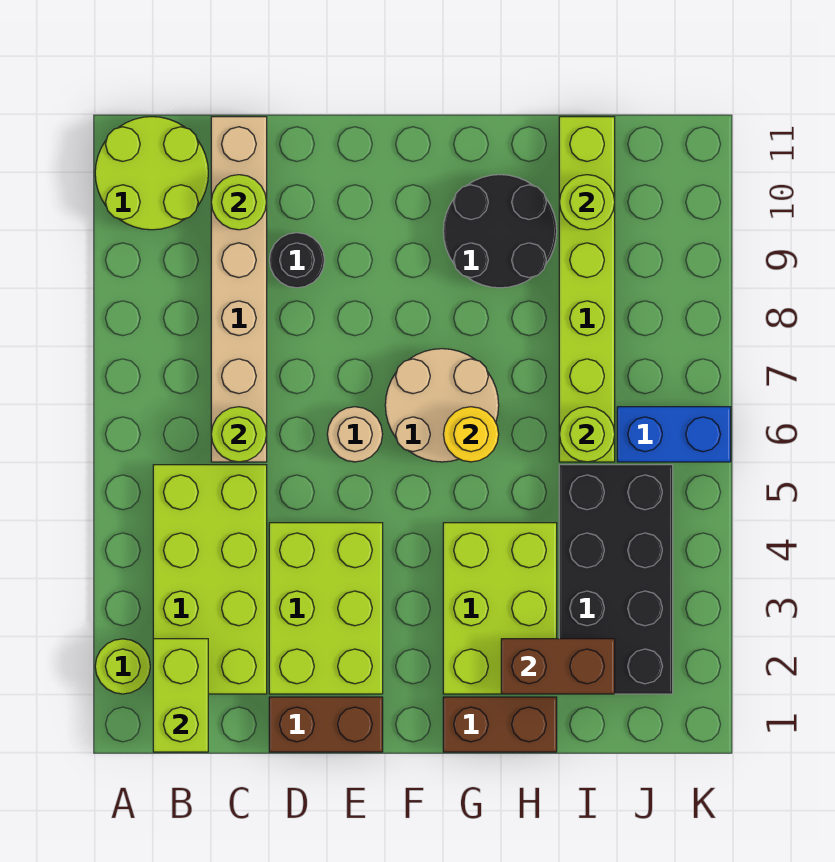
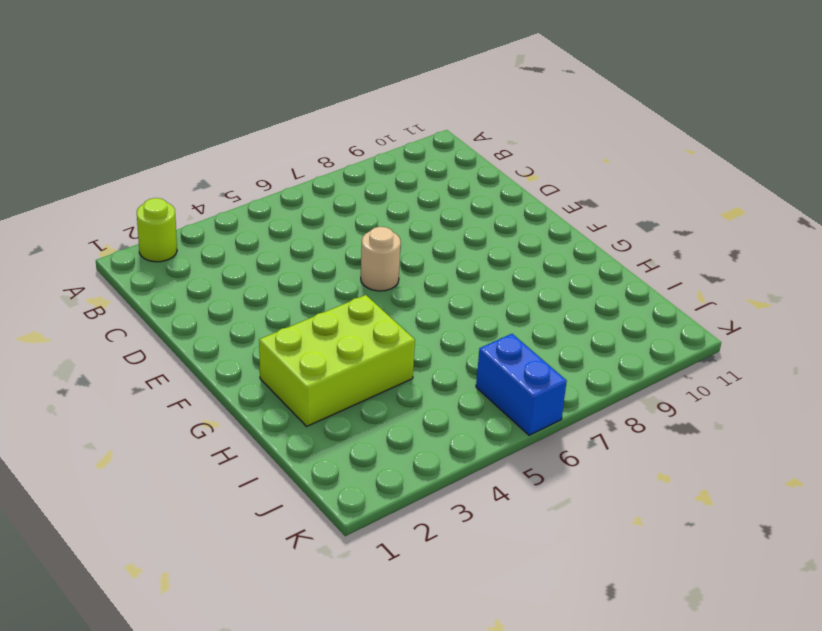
none -> lime round brick A10:B11 level 1
none -> lime brick B2:C5 level 1
none -> tan brick C6:C11 level 1

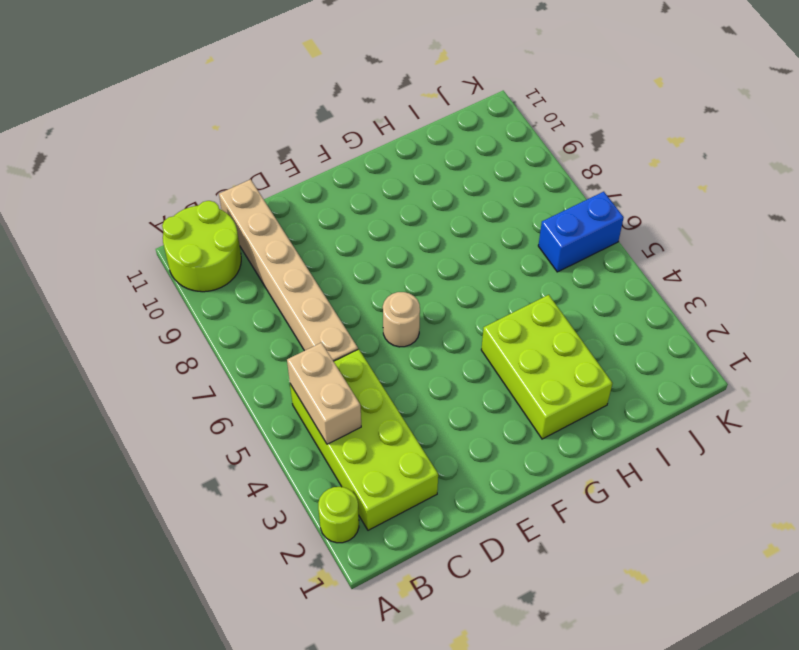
tan brick B4:B5 level 2 -> none
none -> brown brick D1:E1 level 1
none -> lime brick D2:E4 level 1
none -> black round brick D9 level 1

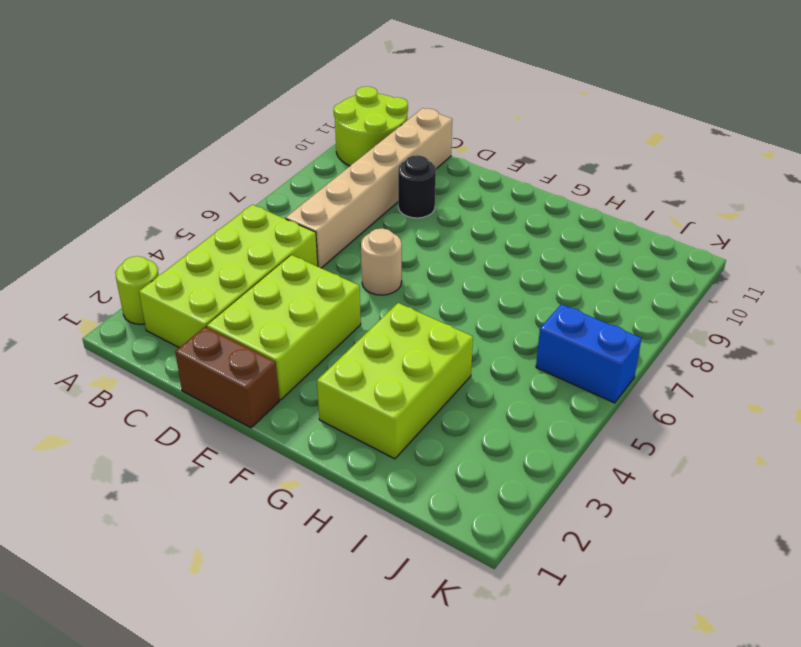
none -> tan round brick F6:G7 level 1
none -> brown brick G1:H1 level 1
none -> black round brick G9:H10 level 1

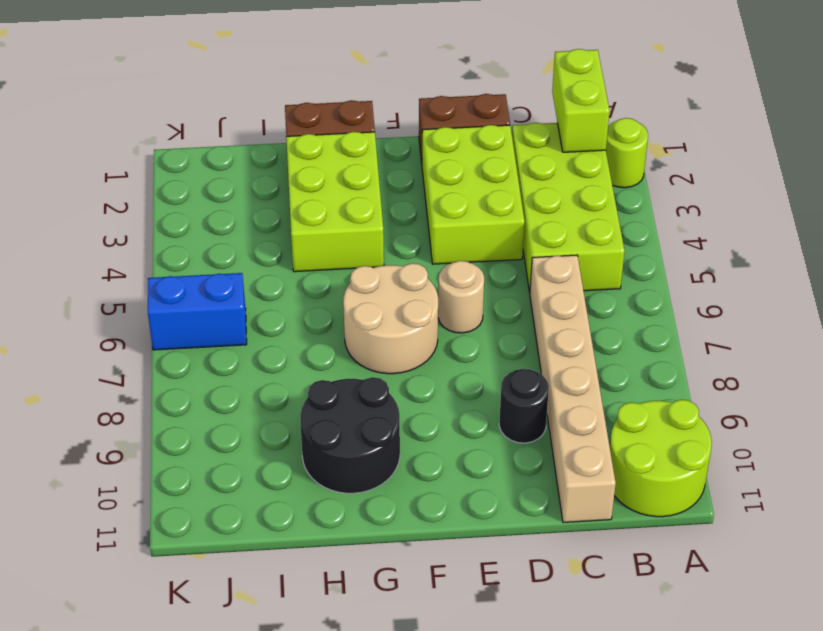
none -> black brick I2:J5 level 1
none -> lime brick I6:I11 level 1
none -> lime round brick C6 level 2

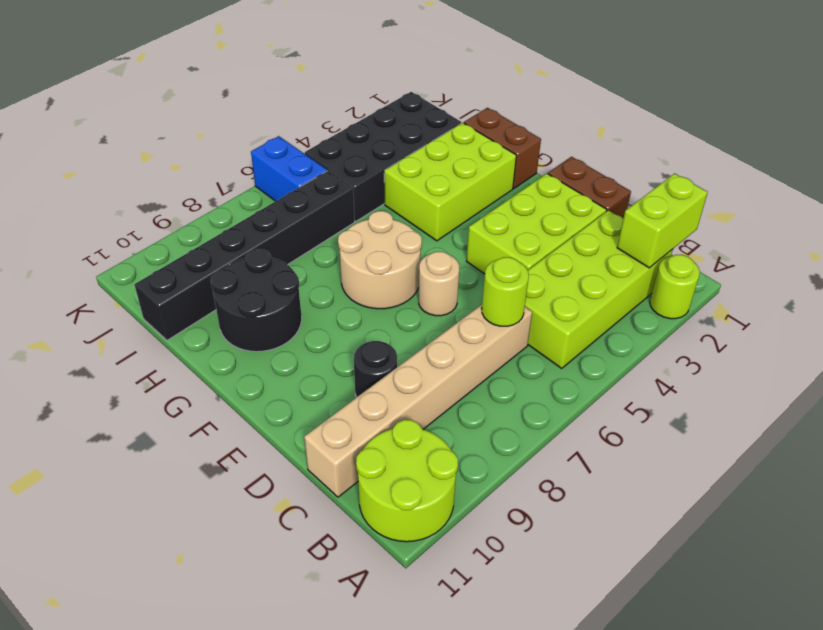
black brick I6:I11 level 1 -> lime brick I6:I11 level 1
none -> lime round brick C10 level 2
none -> yellow round brick G6 level 2
none -> brown brick H2:I2 level 2

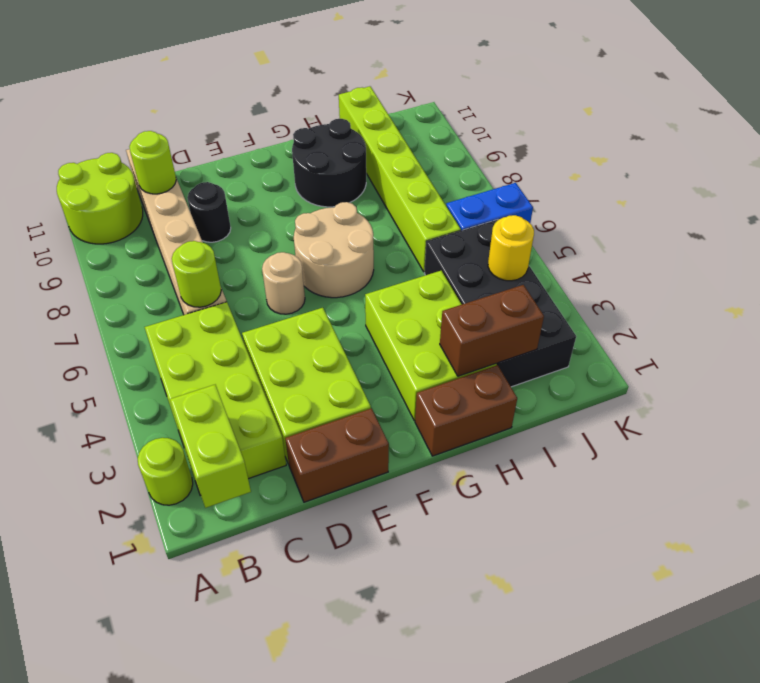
yellow round brick J4 level 2 -> yellow round brick G6 level 2
none -> lime round brick I6 level 2
none -> lime round brick I10 level 2

